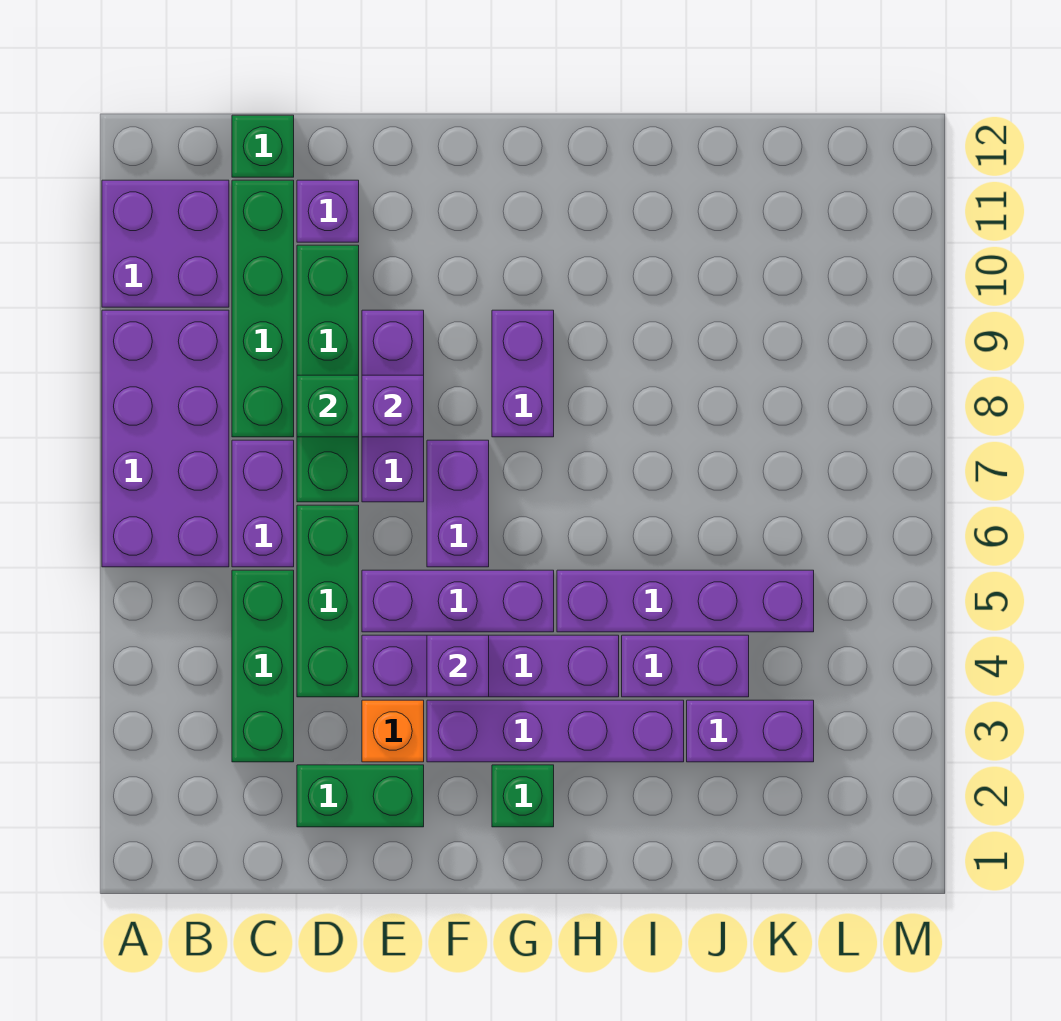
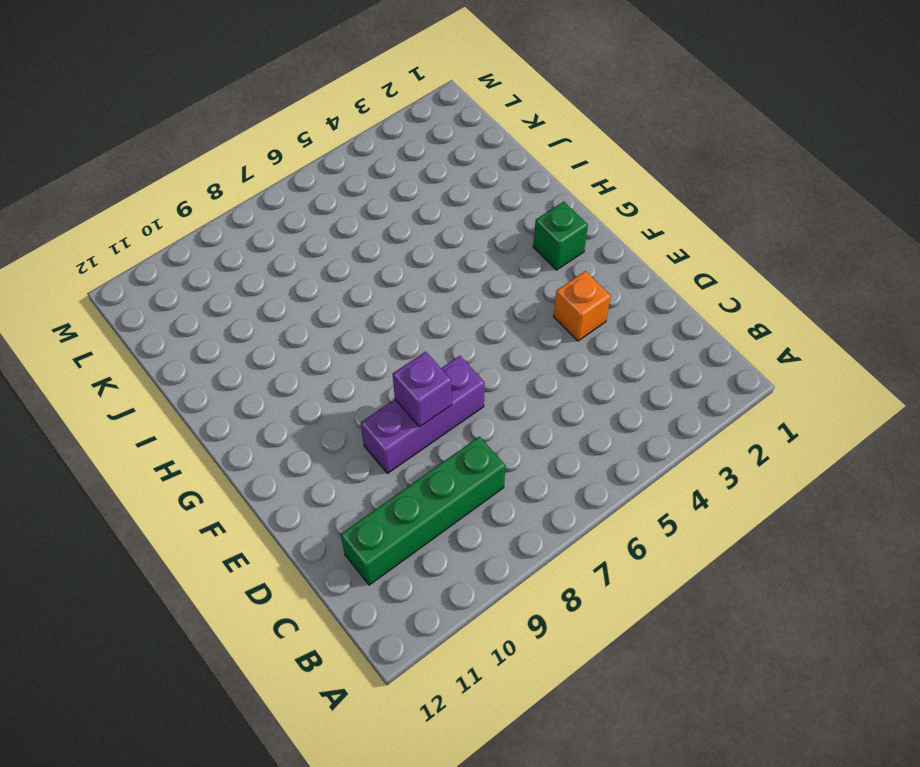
none -> purple brick A6:B9 level 1
none -> purple brick A10:B11 level 1
none -> green brick C3:C5 level 1

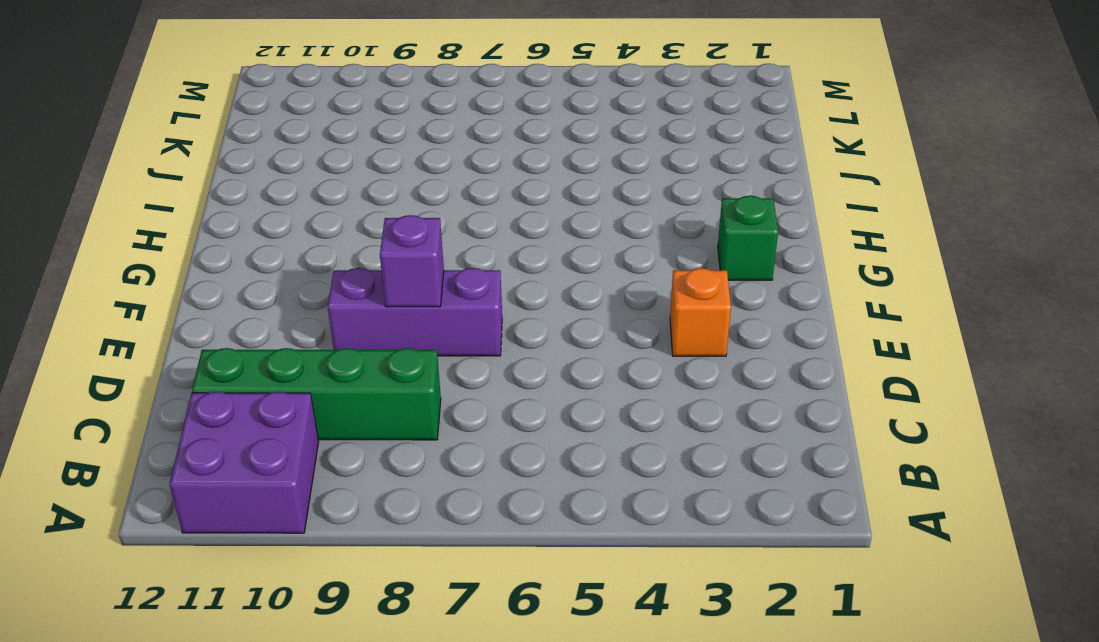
none -> purple brick A6:B9 level 1
none -> green brick C3:C5 level 1
none -> purple brick C6:C7 level 1

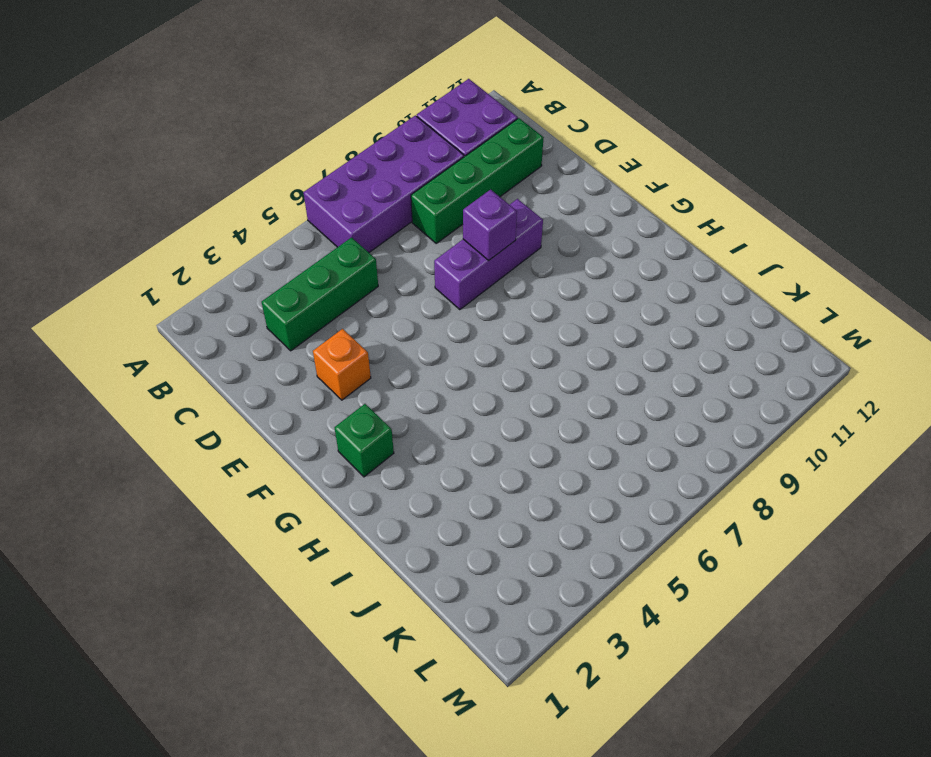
none -> purple brick C6:C7 level 1
none -> green brick C12 level 1
none -> green brick D2:E2 level 1

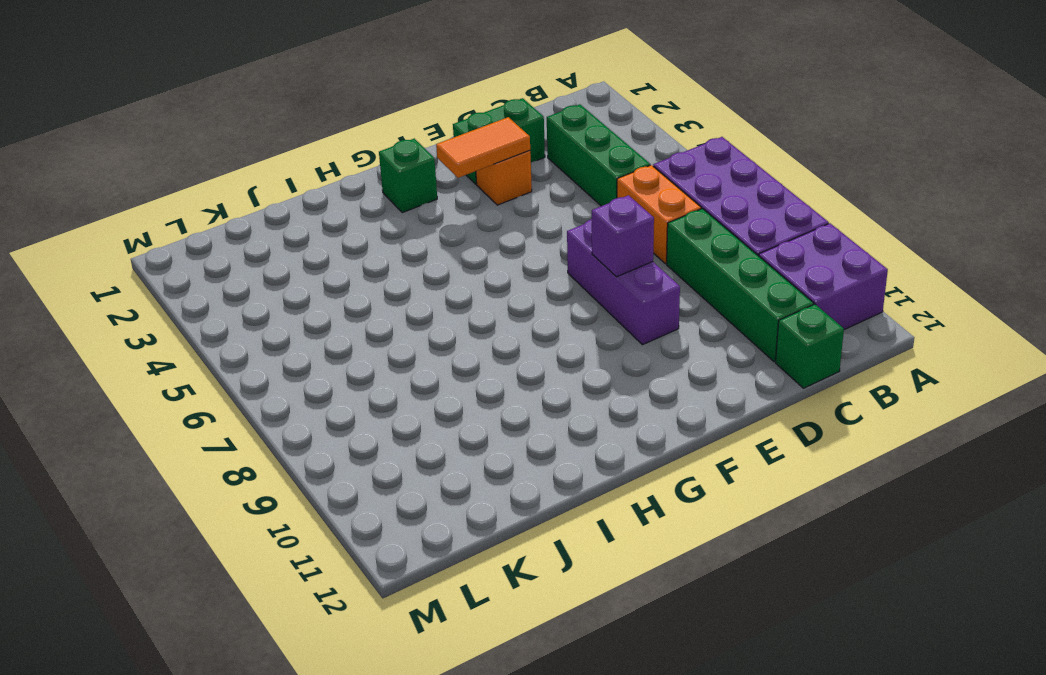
orange brick C6:C7 level 1 -> purple brick C6:C7 level 1
orange tile E3:F3 level 2 -> none
none -> green brick D4:D6 level 1
none -> green brick D7:D10 level 1
none -> purple brick D11 level 1

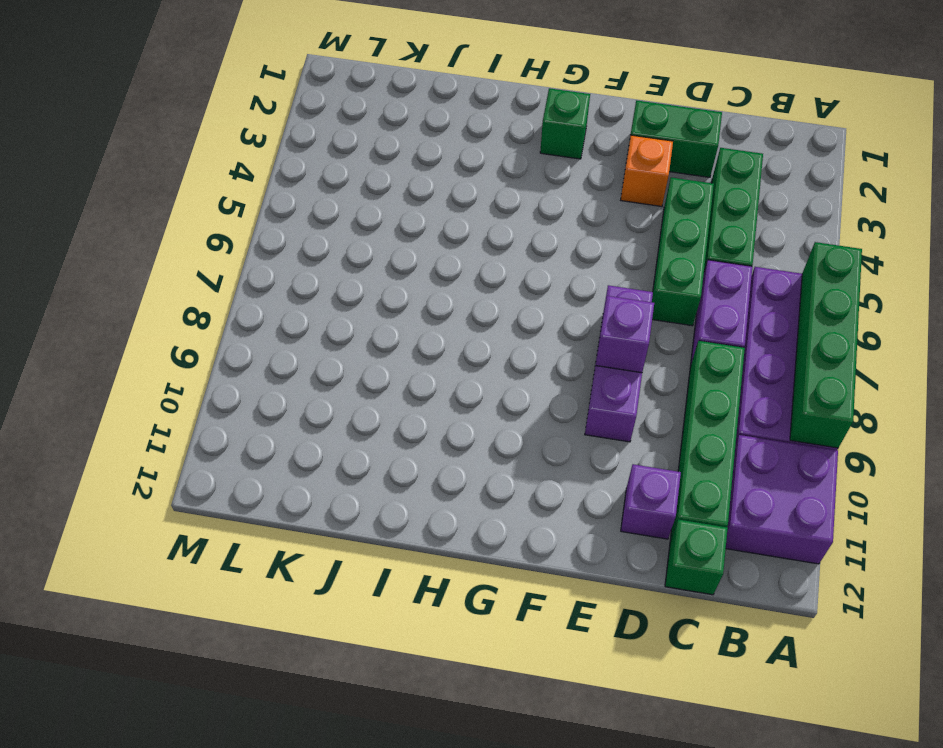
green brick A6:A9 level 2 -> green brick D7:D10 level 1
none -> purple brick E4:H4 level 1
none -> purple brick E5:G5 level 1
none -> purple brick F3:I3 level 1

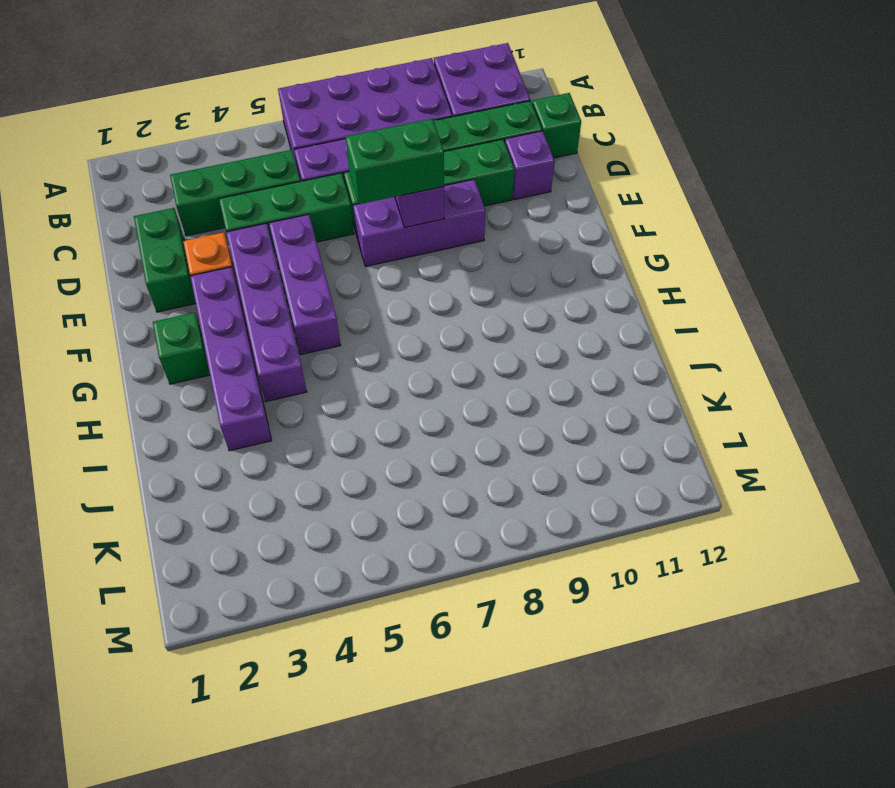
green brick E7:E8 level 3 -> none
none -> purple brick F6:F7 level 1
none -> purple brick G8:G9 level 1
none -> purple brick H5:K5 level 1

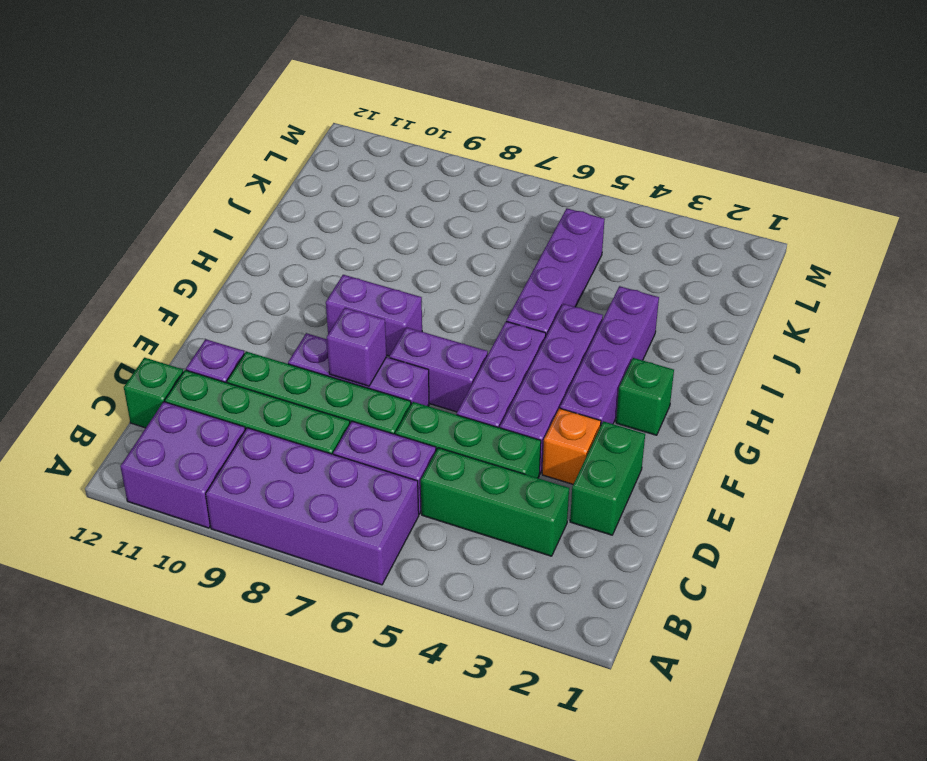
none -> purple brick I4:J4 level 1
none -> purple brick J3:K3 level 1
none -> green brick D8 level 2

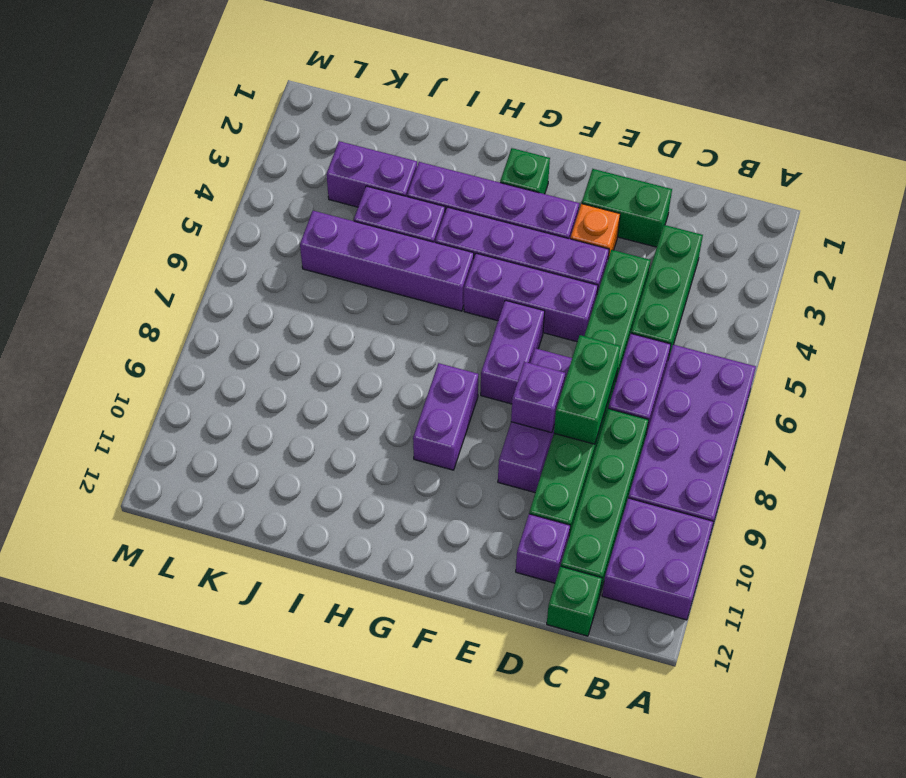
green brick D7:D8 level 2 -> green brick D8 level 2
none -> purple brick F4 level 2

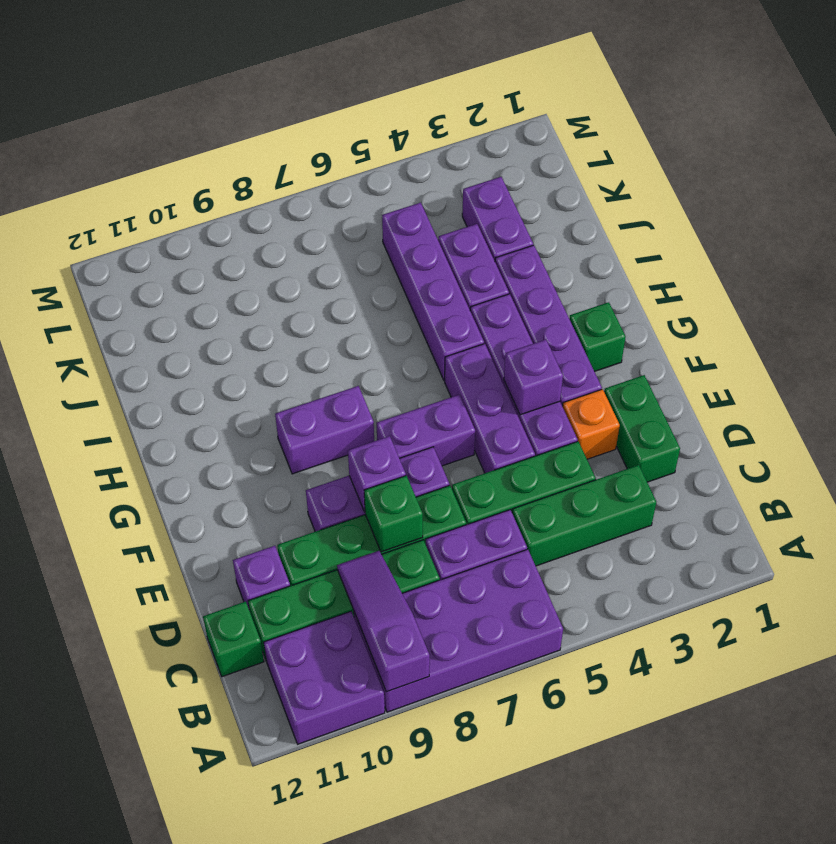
purple slope A9:C9 level 2 top A -> none

